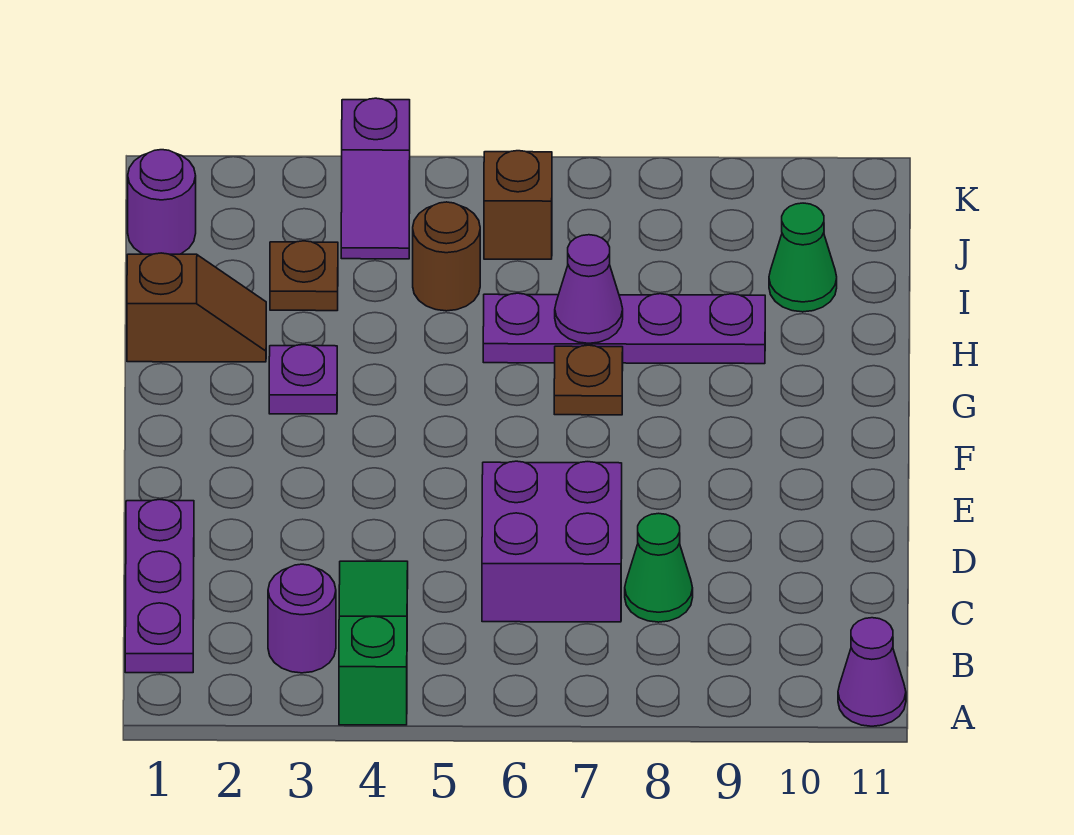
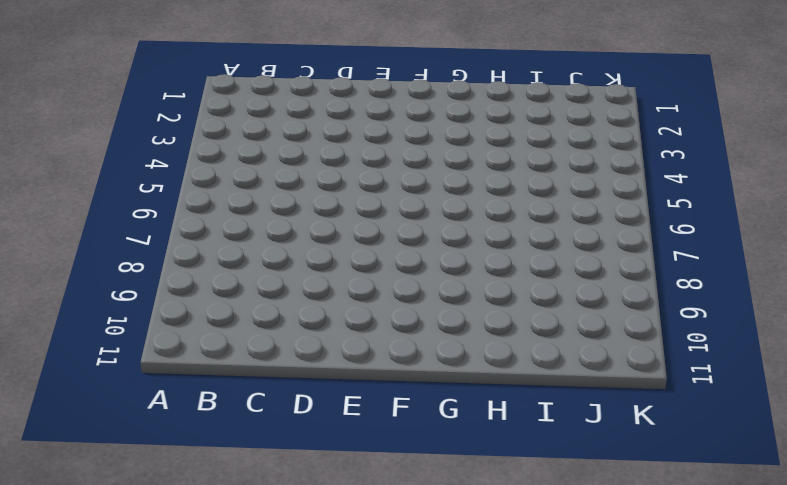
none -> green slope A4:C4 level 1 top A
none -> purple cone A11 level 1
none -> purple plate B1:D1 level 1

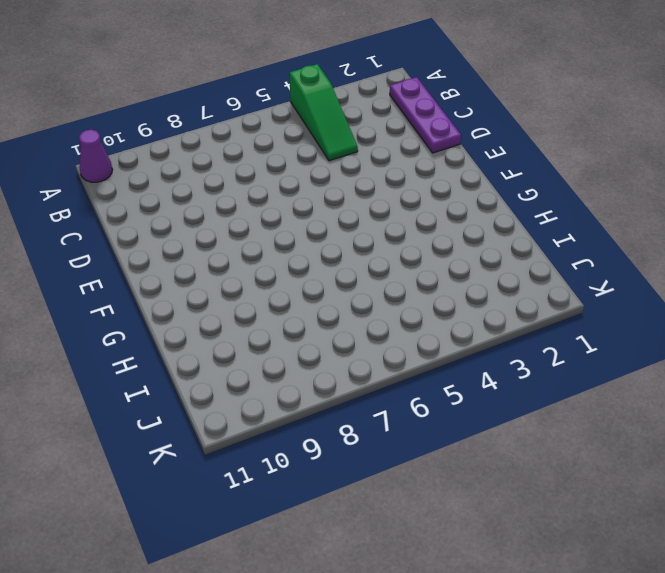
none -> purple round brick B3 level 1
none -> purple brick C6:D7 level 1
none -> green cone C8 level 1

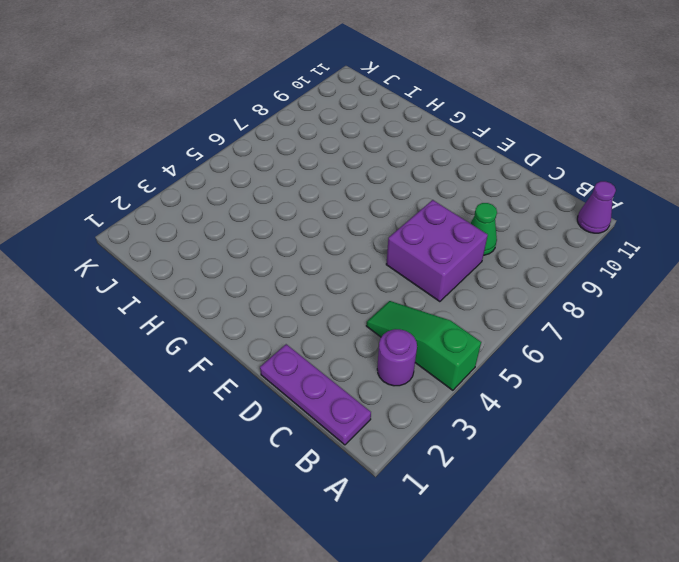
none -> purple plate G3 level 1
none -> brown plate G7 level 1
none -> brown slope H1:H2 level 1 top 1

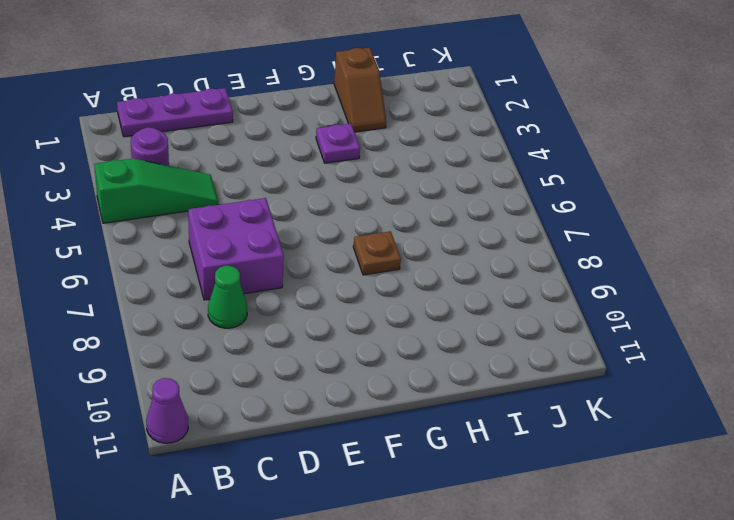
none -> purple plate H6:H9 level 1
none -> brown plate I3 level 1
none -> brown round brick I5 level 1

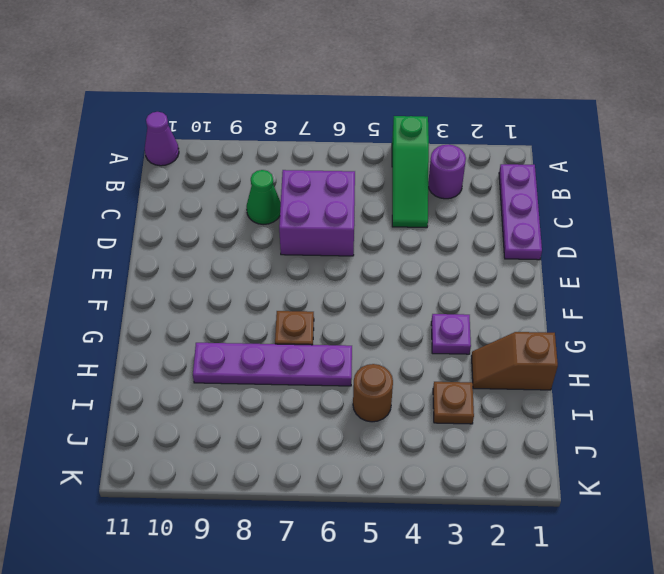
none -> green cone I10 level 1
none -> purple round brick J1 level 1
none -> purple slope J4:K4 level 1 top K

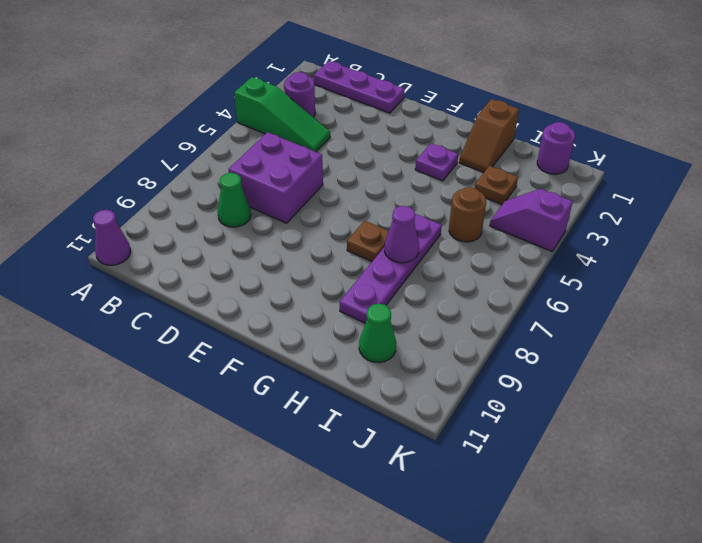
none -> brown brick J6 level 1

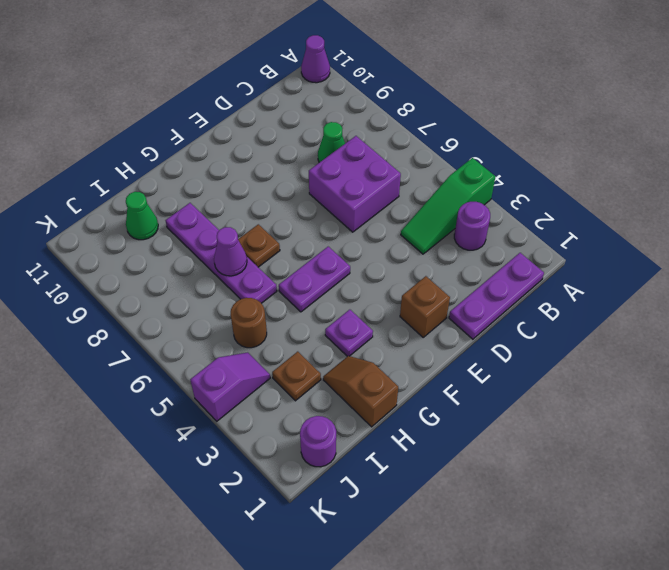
brown brick E2 level 1 -> brown brick J6 level 1
purple plate F5:G5 level 1 -> none

